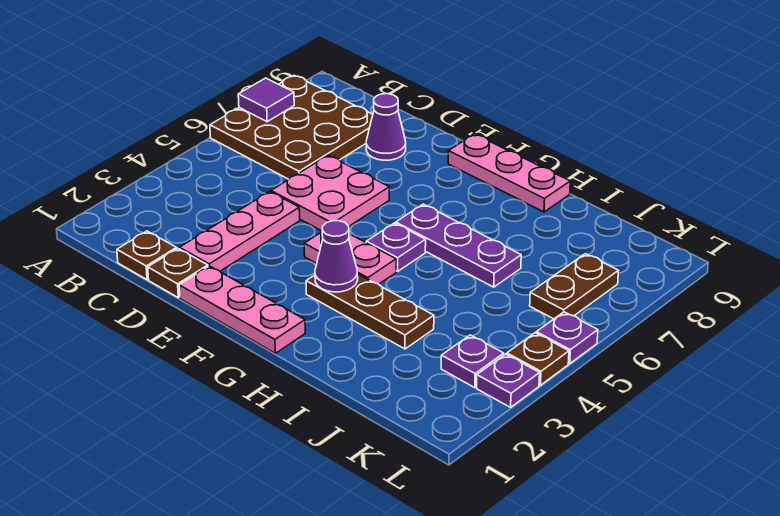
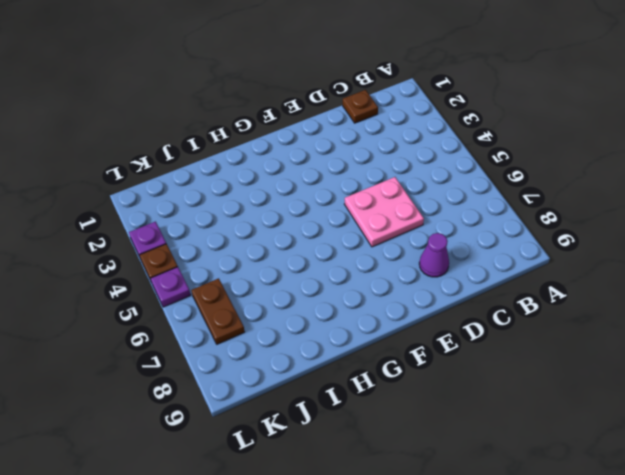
none -> brown plate A6:C8 level 1
none -> brown plate D1 level 1
none -> pink plate D2:D4 level 1

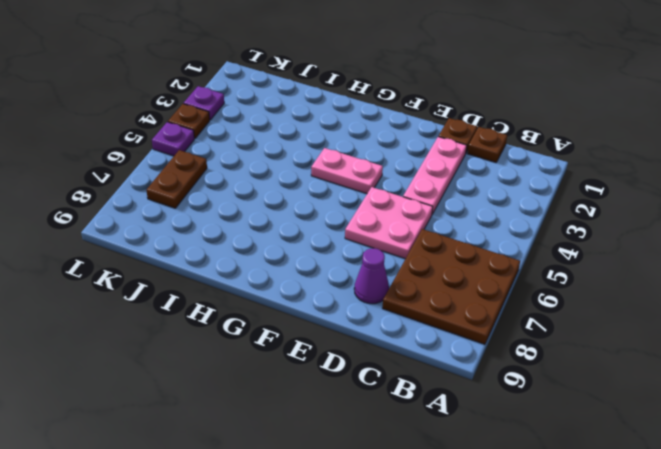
none -> pink plate E1:G1 level 1
none -> pink plate F9:H9 level 1
none -> brown plate G3:I3 level 1

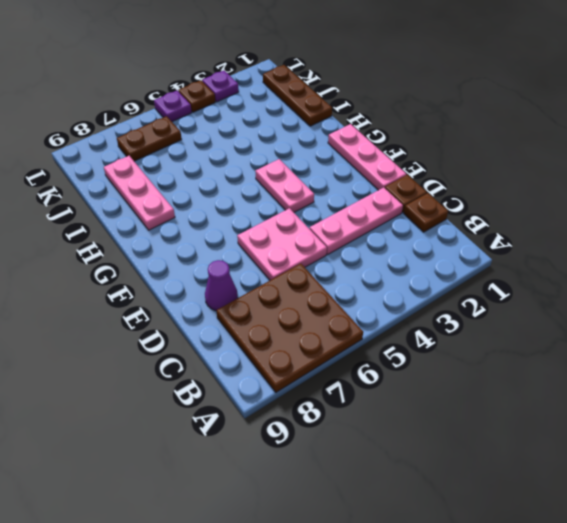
pink plate H8:J8 level 1 -> pink plate F9:H9 level 1
brown plate I1:K1 level 1 -> brown plate G3:I3 level 1
none -> purple plate G5 level 1
none -> purple plate G6:I6 level 1
none -> purple plate K3 level 1

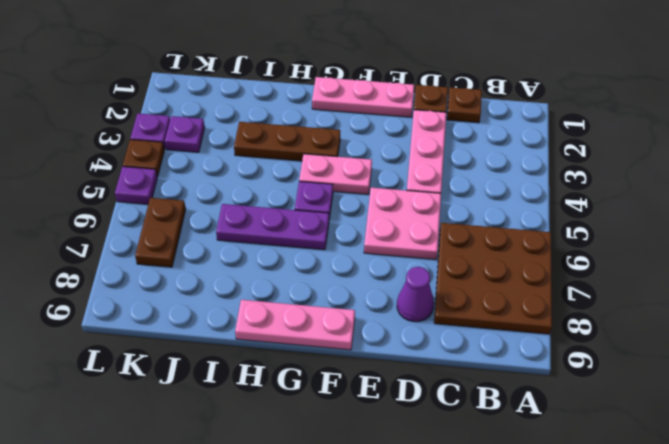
none -> purple tile A7 level 2
none -> purple cone G3 level 2

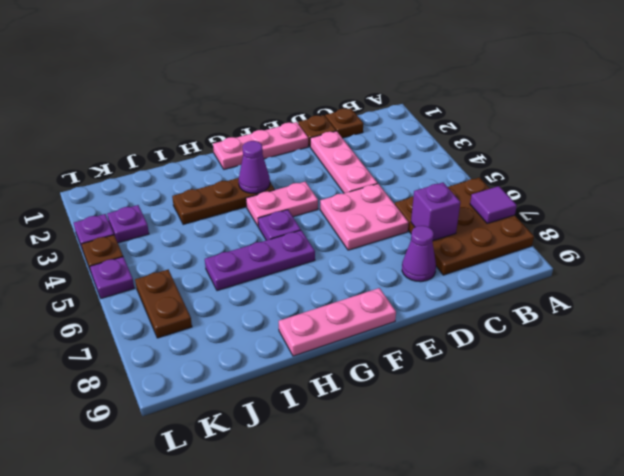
purple brick C7 level 2 -> none

